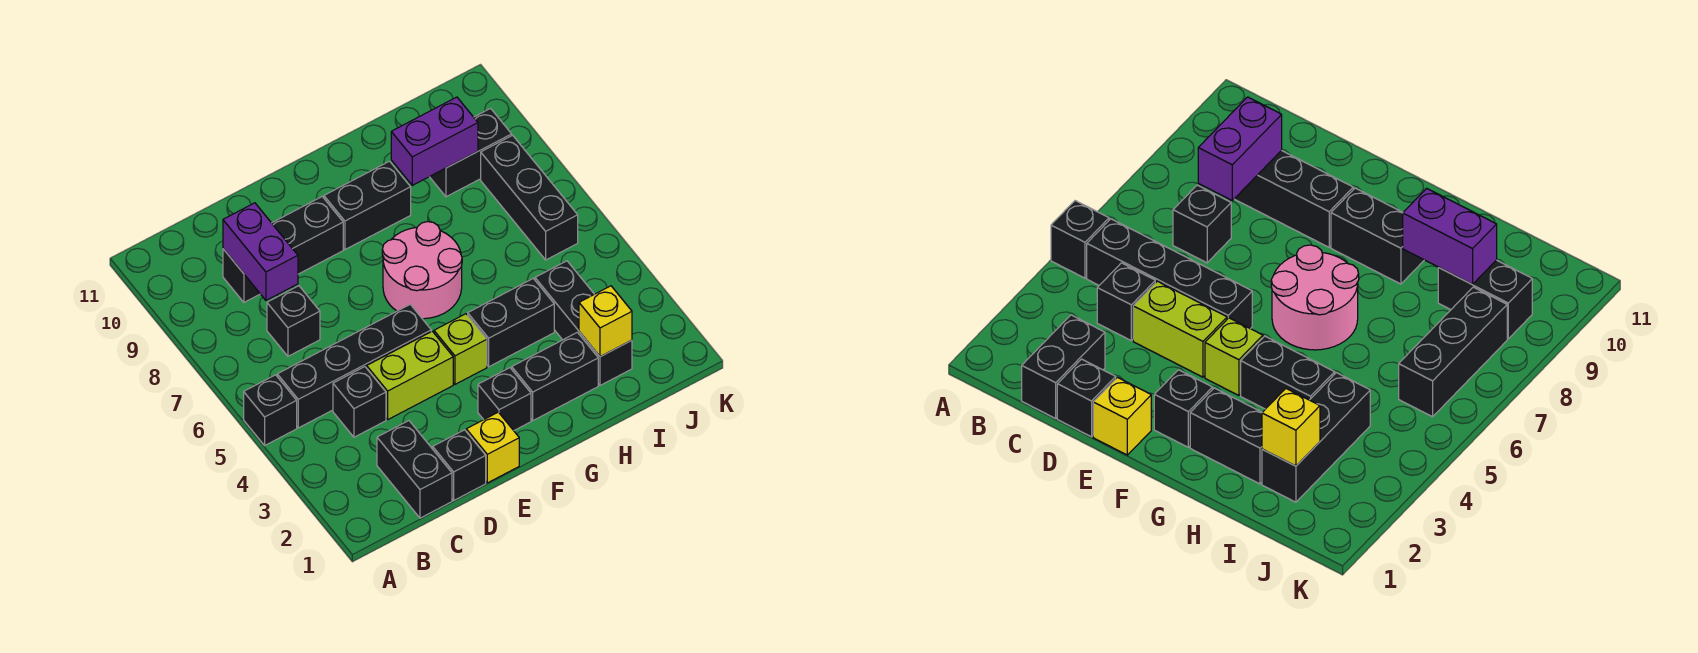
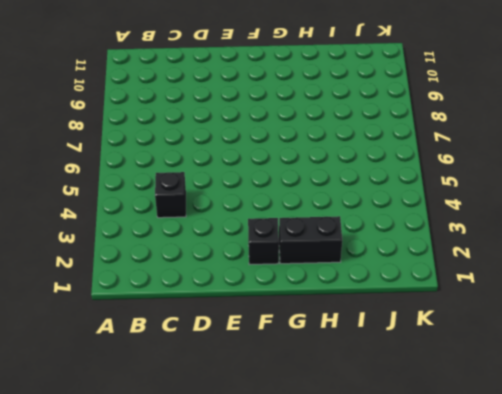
none -> black brick A5 level 1
none -> black brick B5:E5 level 1
none -> black brick C1:C2 level 1

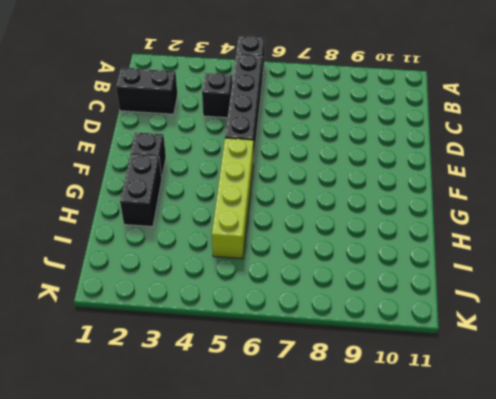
lime brick F5:I5 level 1 -> none
none -> black brick C7 level 1
none -> black brick C9:E9 level 1
none -> black brick D1 level 1

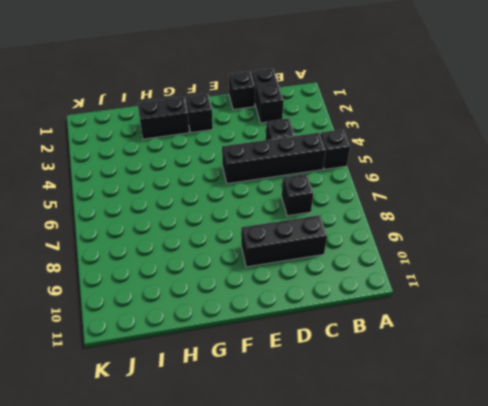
none -> lime brick D4:E4 level 1
none -> yellow brick E1 level 1
none -> lime brick F4 level 1

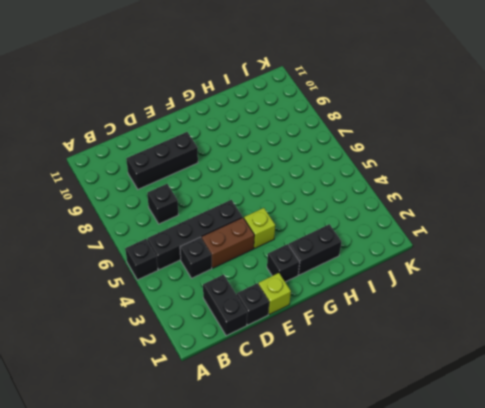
brown brick D4:E4 level 1 -> lime brick D4:E4 level 1
lime brick E1 level 1 -> yellow brick E1 level 1
none -> pink round brick F6:G7 level 1
none -> black brick F9:G9 level 1
none -> black brick G4:H4 level 1

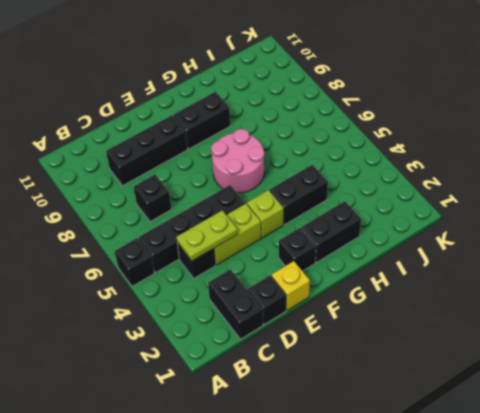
lime plate C4:D4 level 2 -> none
none -> black brick I2:I4 level 1
none -> black brick I9:J9 level 1
none -> black brick J6:J8 level 1

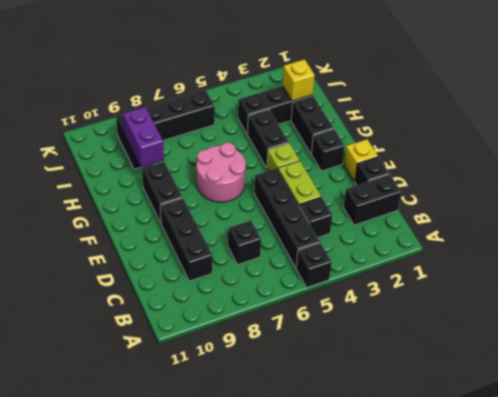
none -> purple brick C8:C9 level 2

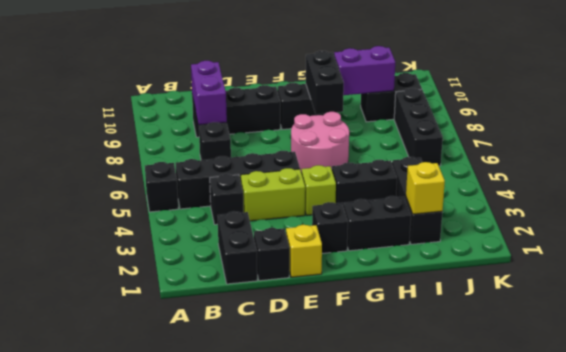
black brick G8:G9 level 2 -> none

